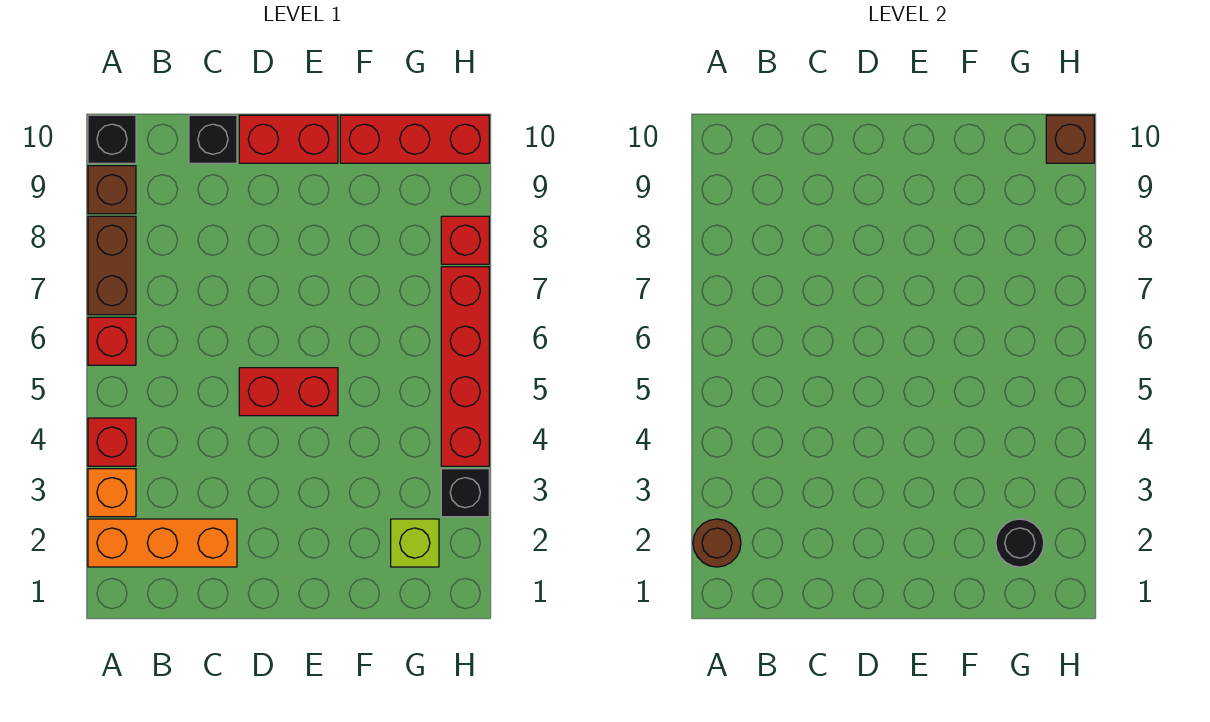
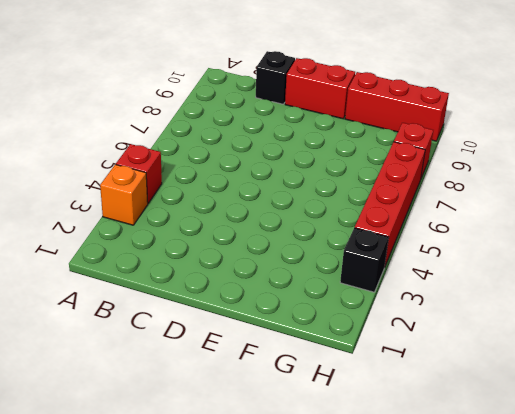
none -> orange brick A2:C2 level 1
none -> red brick A6 level 1
none -> brown brick A7:A8 level 1

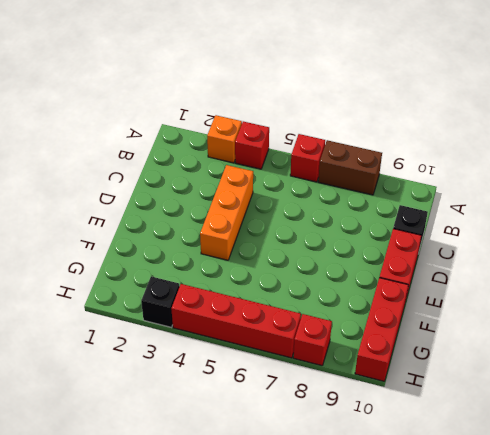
orange brick C4:E4 level 1 -> orange brick A2:C2 level 1
none -> brown brick A9 level 1
none -> black brick A10 level 1
none -> red brick D5:E5 level 1

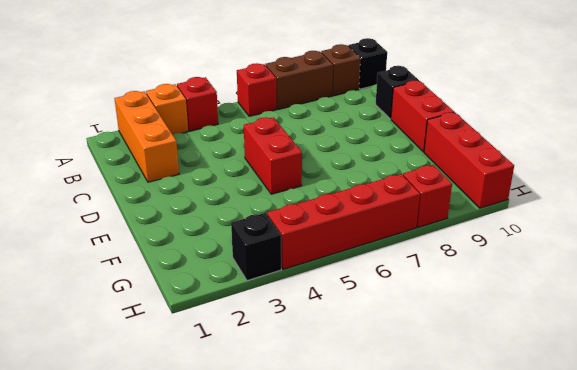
none -> lime brick G2 level 1
none -> brown round brick A2 level 2
none -> black round brick G2 level 2

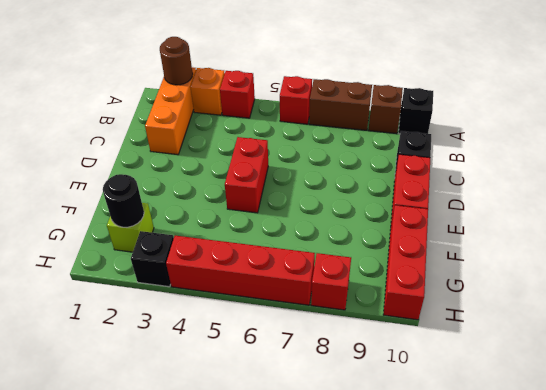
none -> brown brick H10 level 2

